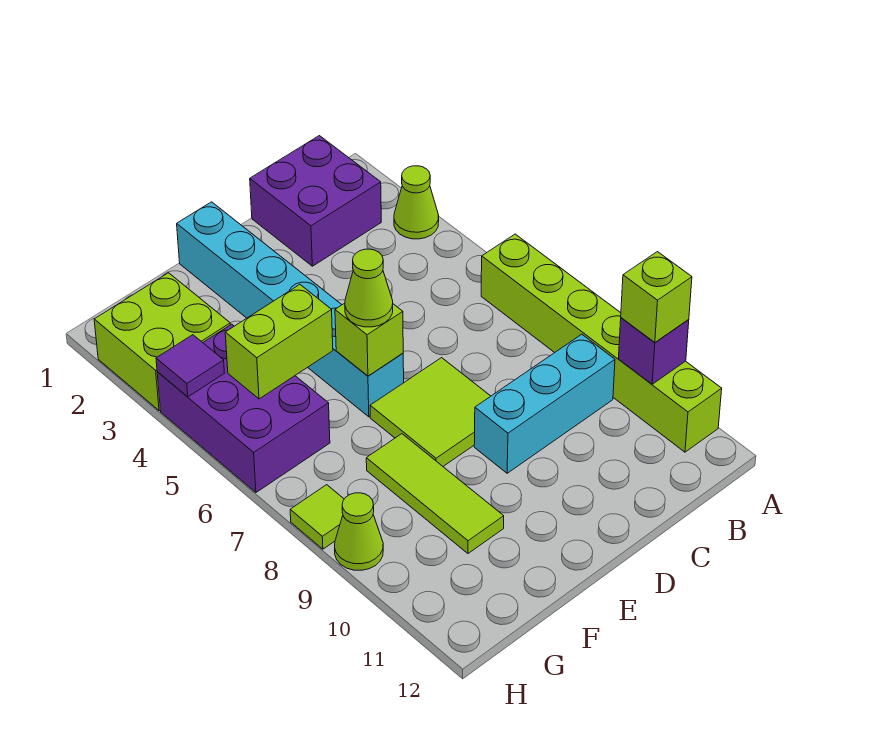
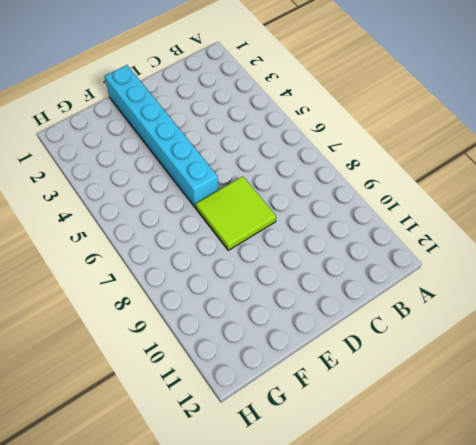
none -> lime cone A3 level 1
none -> lime brick A6:A11 level 1
none -> purple brick B1:C2 level 1

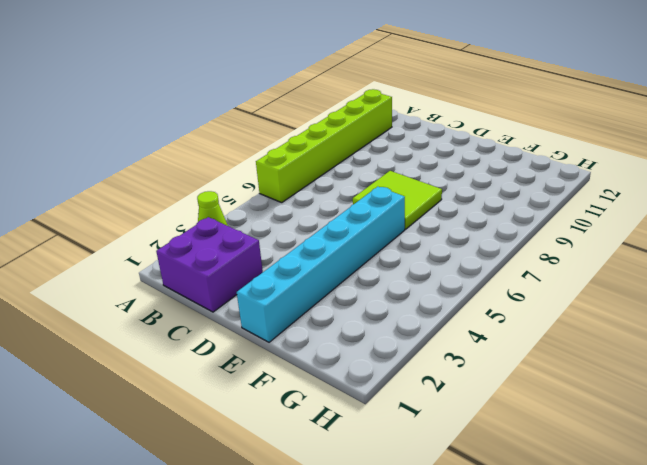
none -> cyan brick B9:D9 level 1
none -> lime tile F8:F10 level 1
none -> lime brick G2:H3 level 1

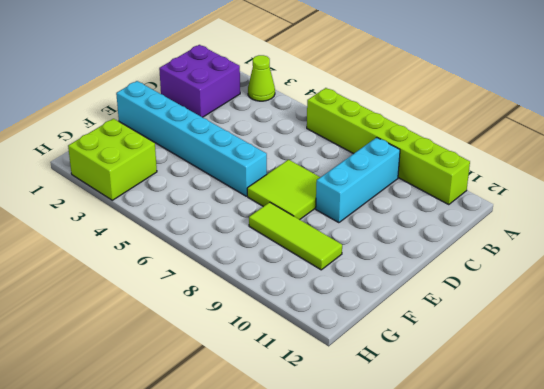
none -> purple brick G4:H6 level 1
none -> lime tile H8 level 1
none -> lime cone H9 level 1

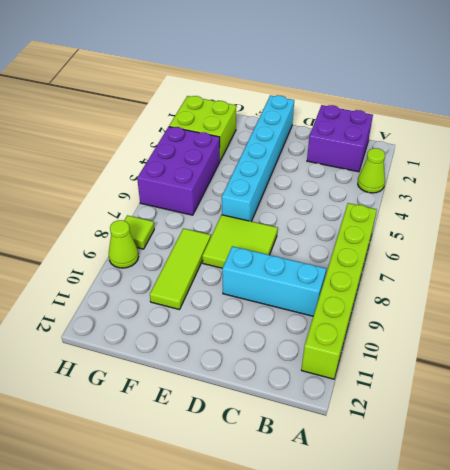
none -> purple brick A10 level 2
none -> lime brick E6 level 2
none -> lime brick F5:G5 level 2

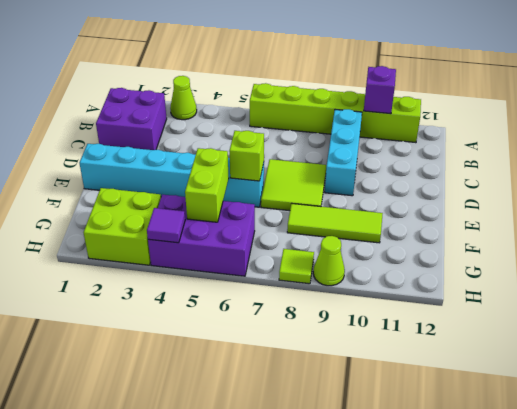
none -> lime brick A10 level 3
none -> lime cone E6 level 3

